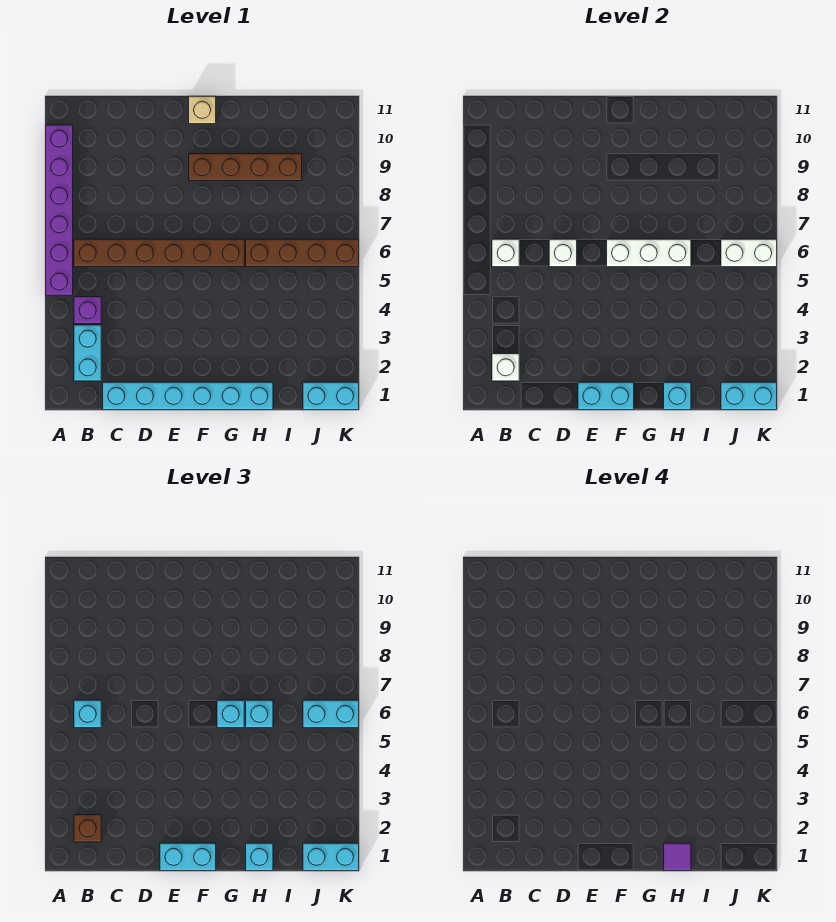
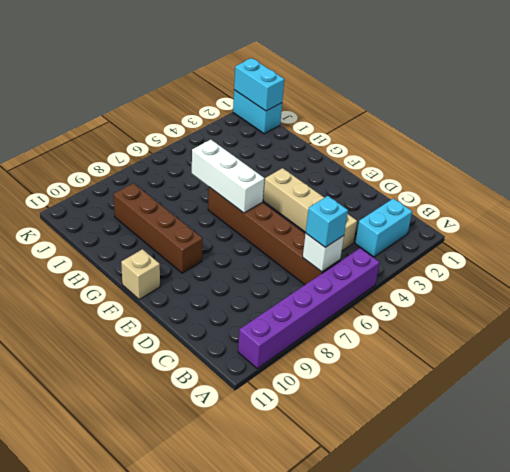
tan brick C4:F4 level 1 -> none
none -> purple brick B4 level 1
none -> cyan brick C1:H1 level 1
none -> brown brick H6:K6 level 1

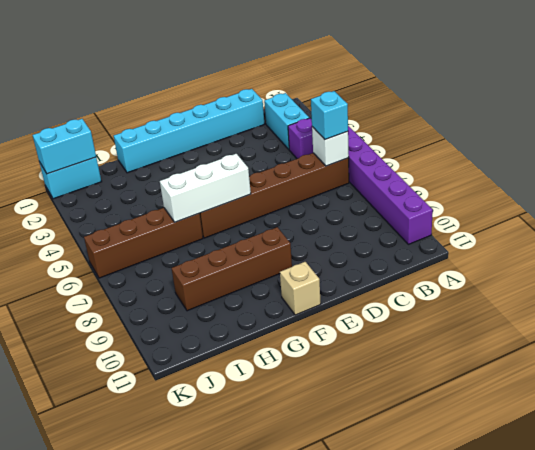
none -> white brick B2 level 2
none -> white brick D6 level 2
none -> cyan brick E1:F1 level 2

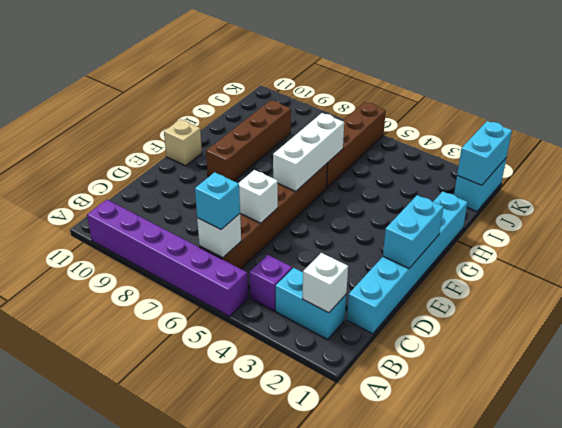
none -> cyan brick H1 level 2
none -> white brick J6:K6 level 2
none -> brown brick B2 level 3

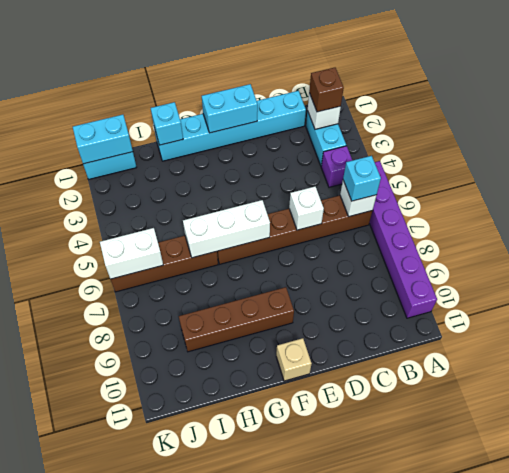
none -> cyan brick E1:F1 level 3
none -> cyan brick G6 level 3
none -> cyan brick H1 level 3

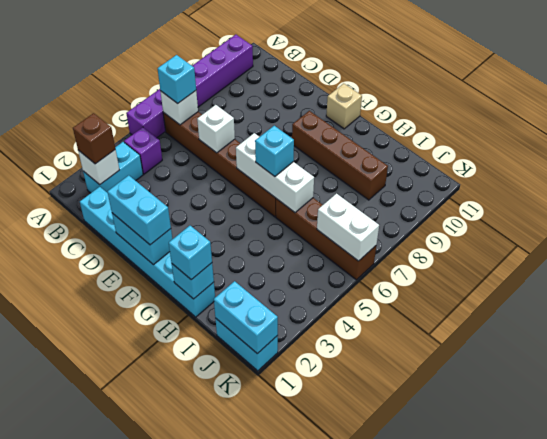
none -> cyan brick H6 level 3
none -> cyan brick J1:K1 level 3
none -> cyan brick J6:K6 level 3

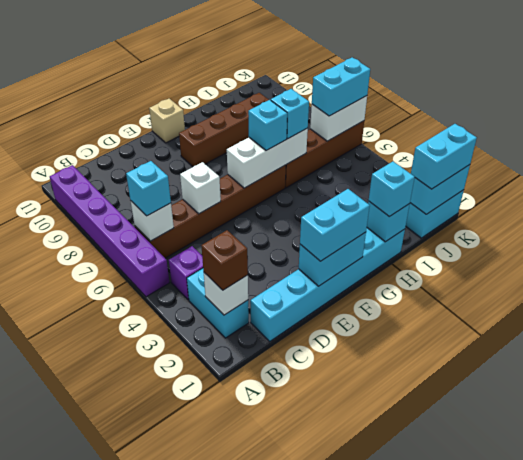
none -> purple tile H1 level 4

